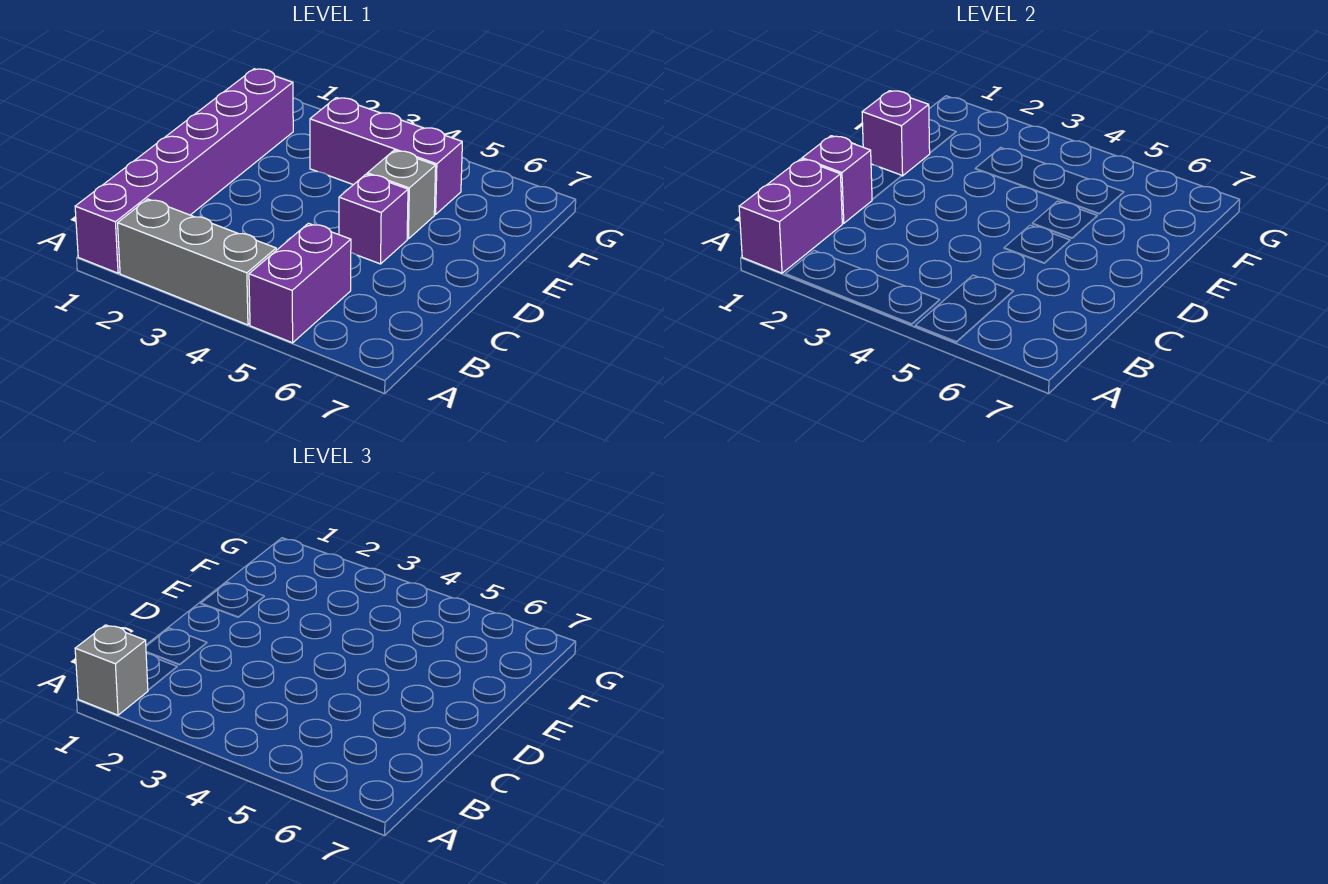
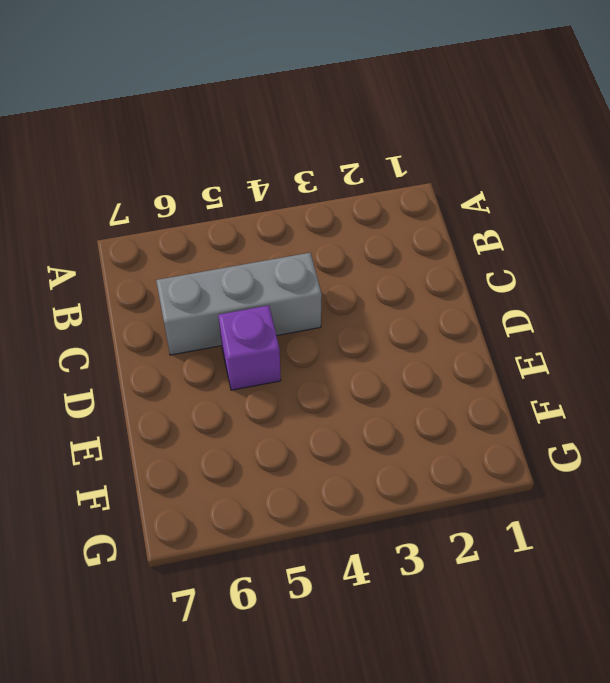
grey brick C4:C6 level 1 -> grey brick A2:A4 level 1
none -> purple brick A1:F1 level 1
none -> purple brick A5:B5 level 1

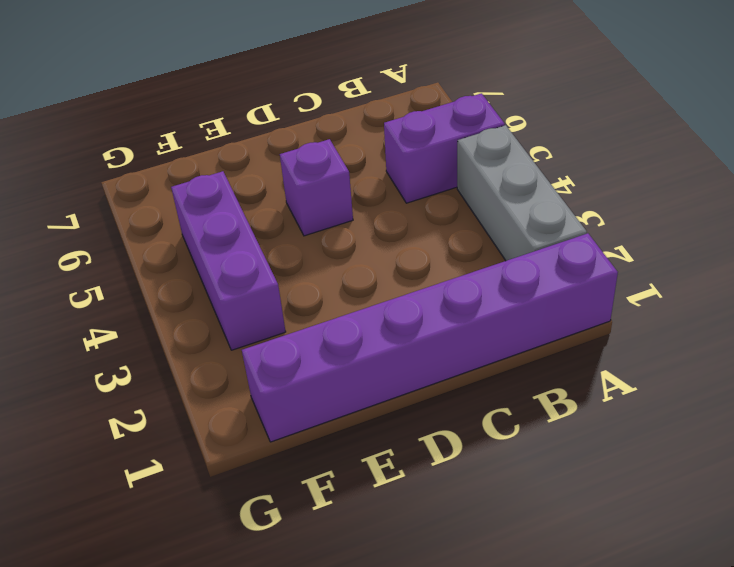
none -> grey brick E5 level 1
none -> purple brick A1:B1 level 2

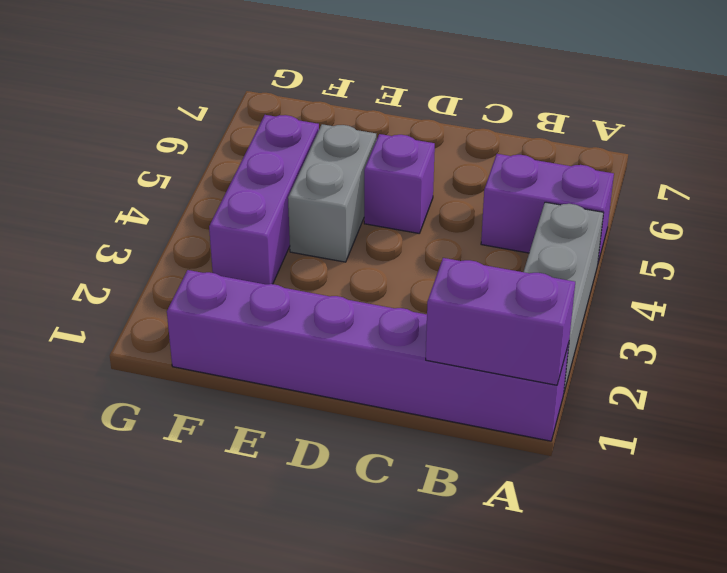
grey brick E4:E5 level 1 -> grey brick E5 level 1
none -> purple brick C1 level 2
none -> purple brick E1 level 2

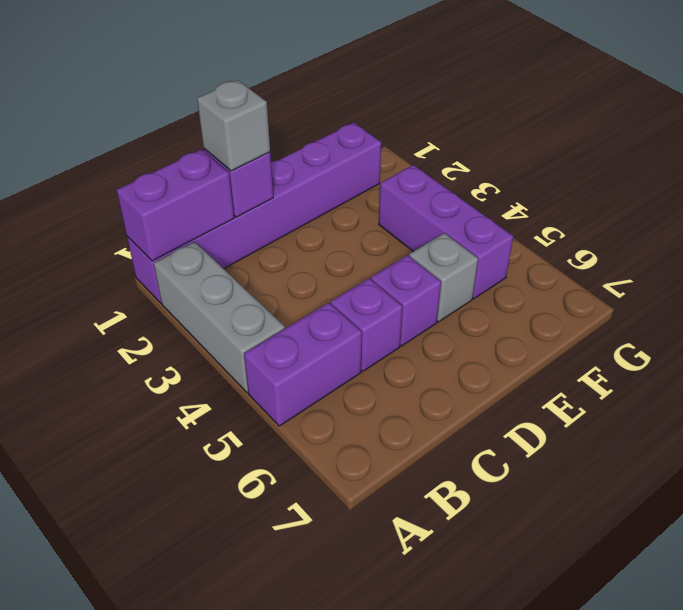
grey brick C1 level 3 -> grey brick A1 level 3
purple brick C5 level 1 -> purple brick E1 level 2

